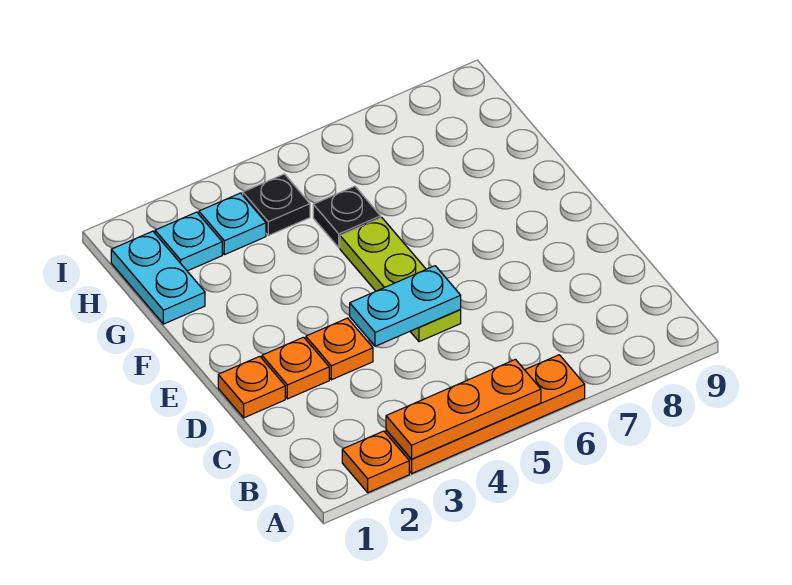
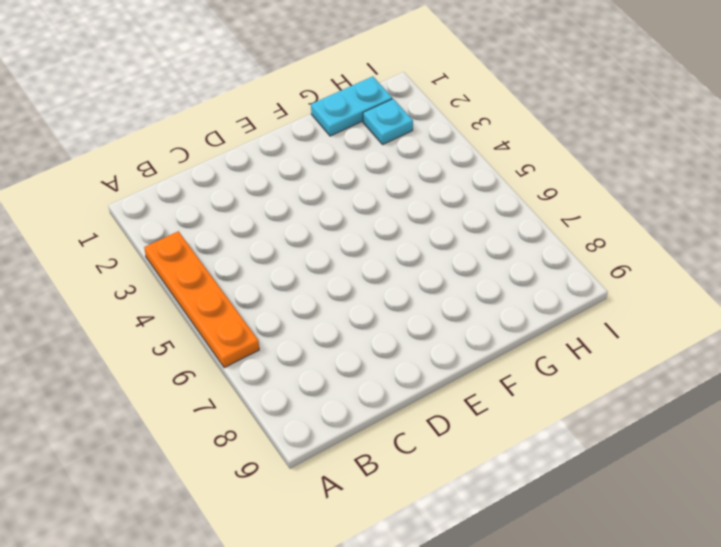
none -> orange plate A2 level 1
none -> orange plate D1 level 1
none -> orange plate D2 level 1

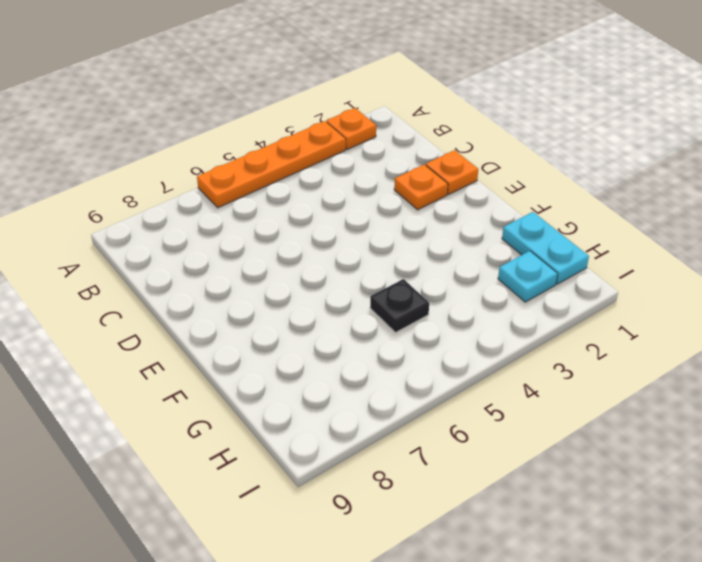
none -> orange plate D3 level 1
none -> lime plate D5:F5 level 1
none -> cyan plate H3 level 1

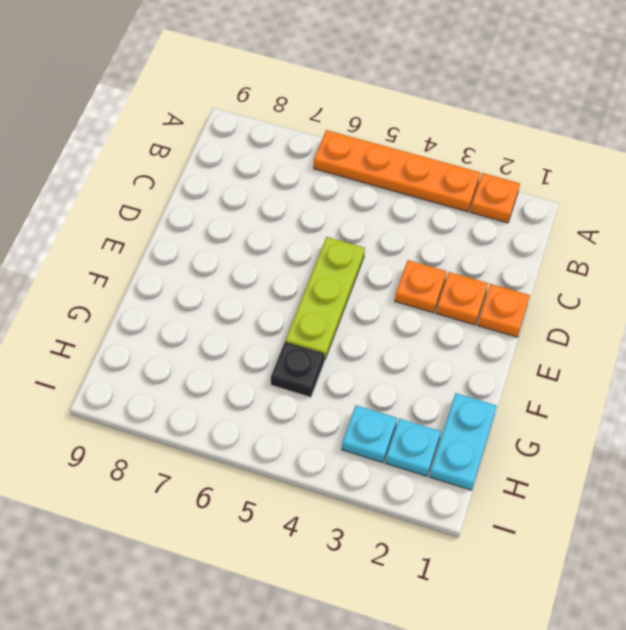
none -> black plate H4 level 1
none -> orange plate A3:A5 level 2
none -> cyan plate D4:D5 level 2

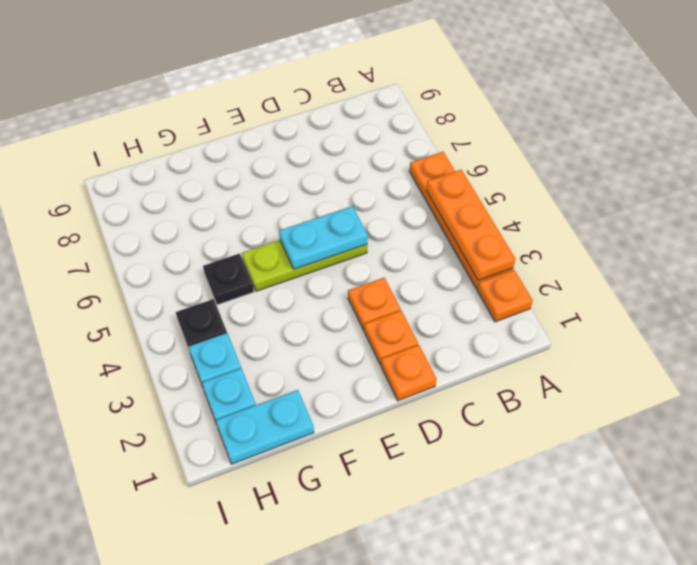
cyan plate D5:E5 level 2 -> cyan plate D4:D5 level 2

